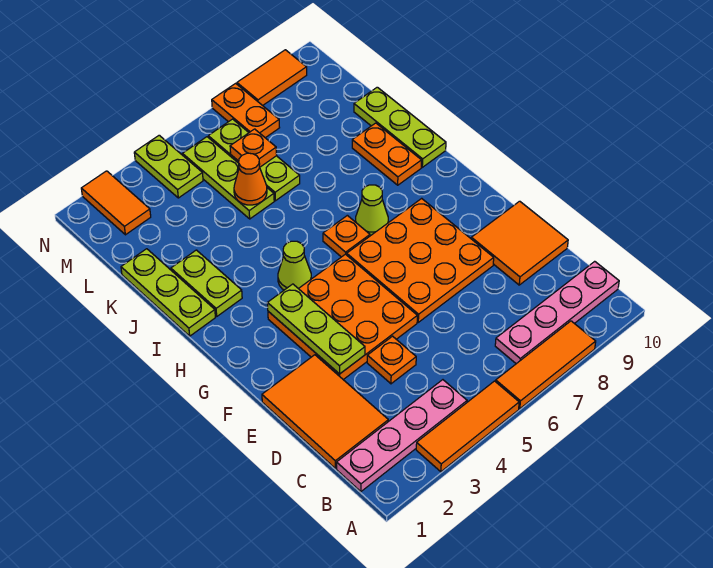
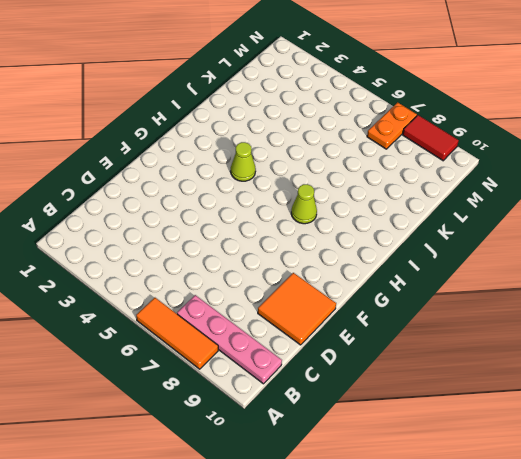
red tile N8:N9 level 1 -> orange tile N8:N9 level 1
none -> orange tile A3:A5 level 1
none -> pink plate B1:B4 level 1
none -> orange tile C1:E2 level 1

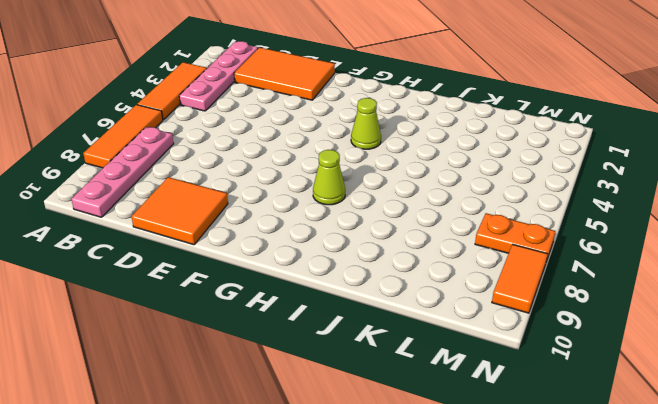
none -> orange plate D4 level 1
none -> orange plate E3:G5 level 1
none -> orange plate E6:G8 level 1

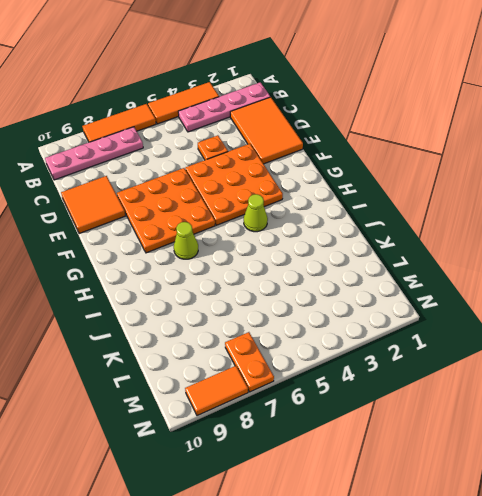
none -> orange plate H6 level 1
none -> lime plate I1:K1 level 1
none -> lime plate I2:J2 level 1

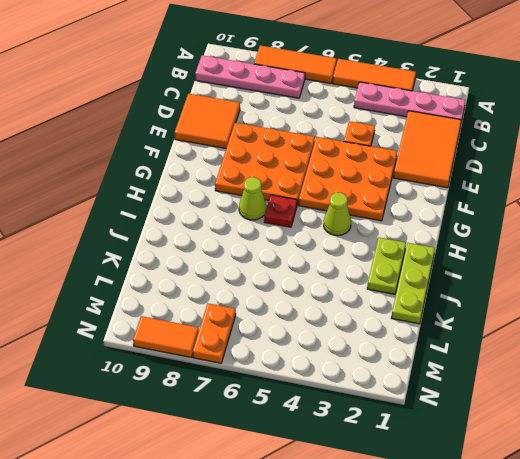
red plate H6 level 1 -> orange plate H6 level 1
none -> orange plate I9:J9 level 1
none -> lime plate I10:K10 level 1
none -> lime plate K5:M5 level 1

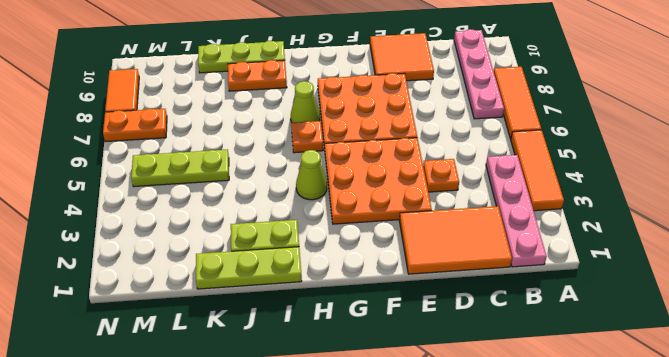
none -> lime plate K6:M6 level 1
none -> orange tile M2:N2 level 1
none -> lime plate M4:N4 level 1

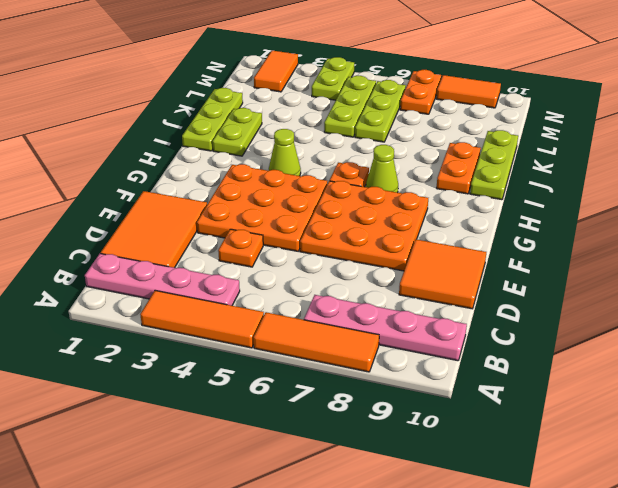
none -> lime plate E3:G3 level 2
none -> orange cone K5 level 2
none -> orange plate L6 level 2

